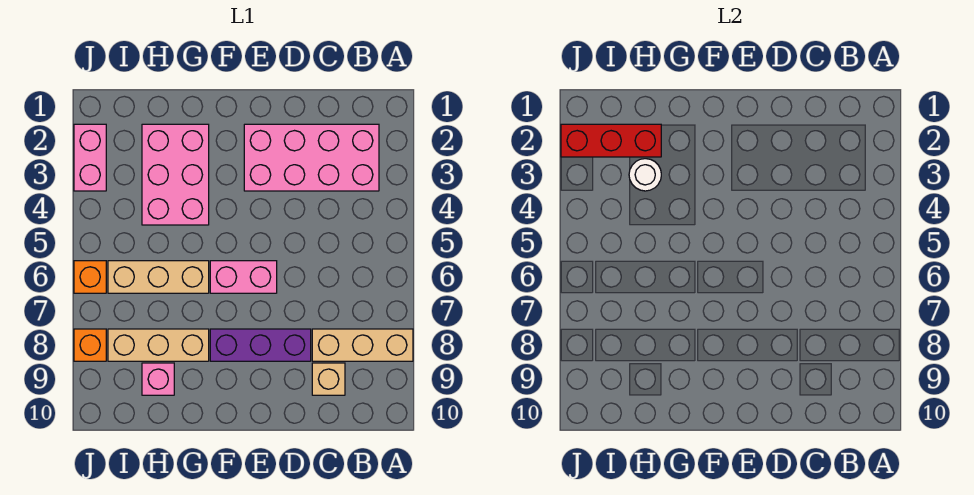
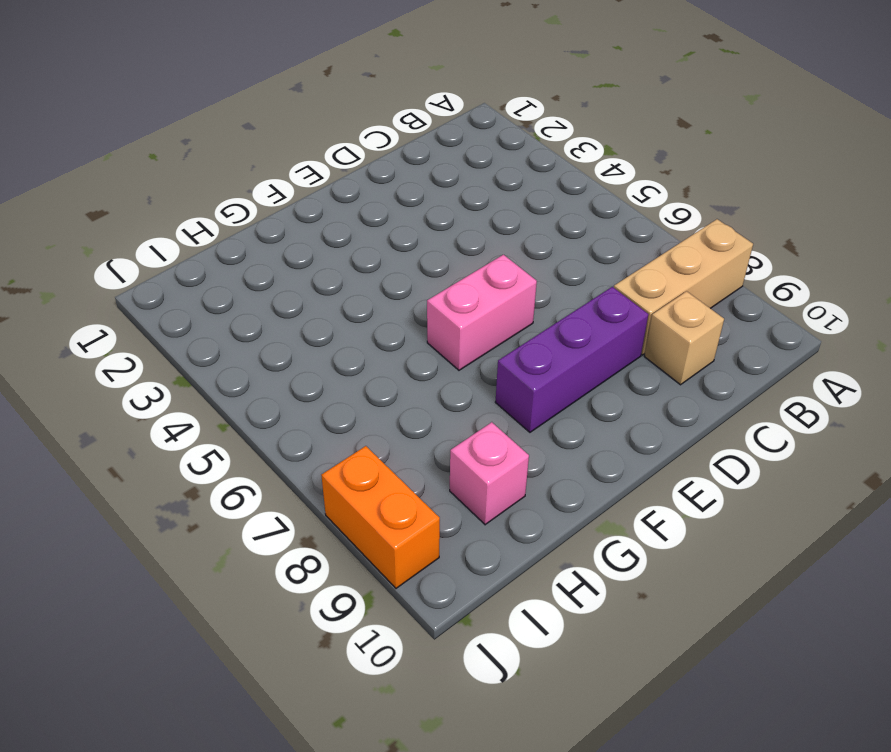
orange brick J8:J9 level 1 -> orange brick J8 level 1
none -> pink brick B2:E3 level 1
none -> pink brick G2:H4 level 1
none -> tan brick G6:I6 level 1

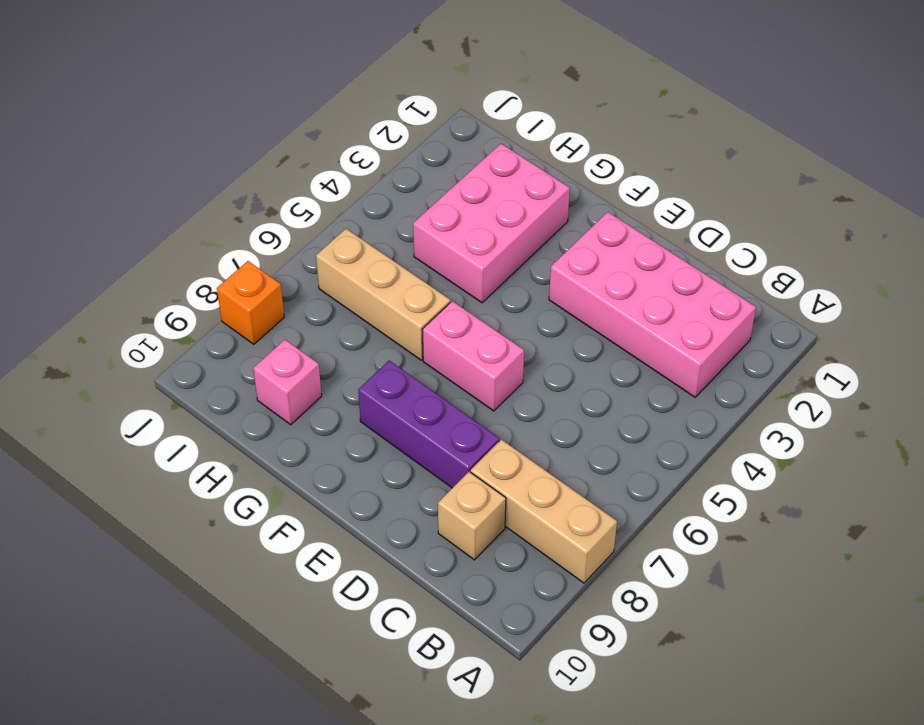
none -> tan brick G8:I8 level 1
none -> pink brick J2:J3 level 1
none -> orange brick J6 level 1

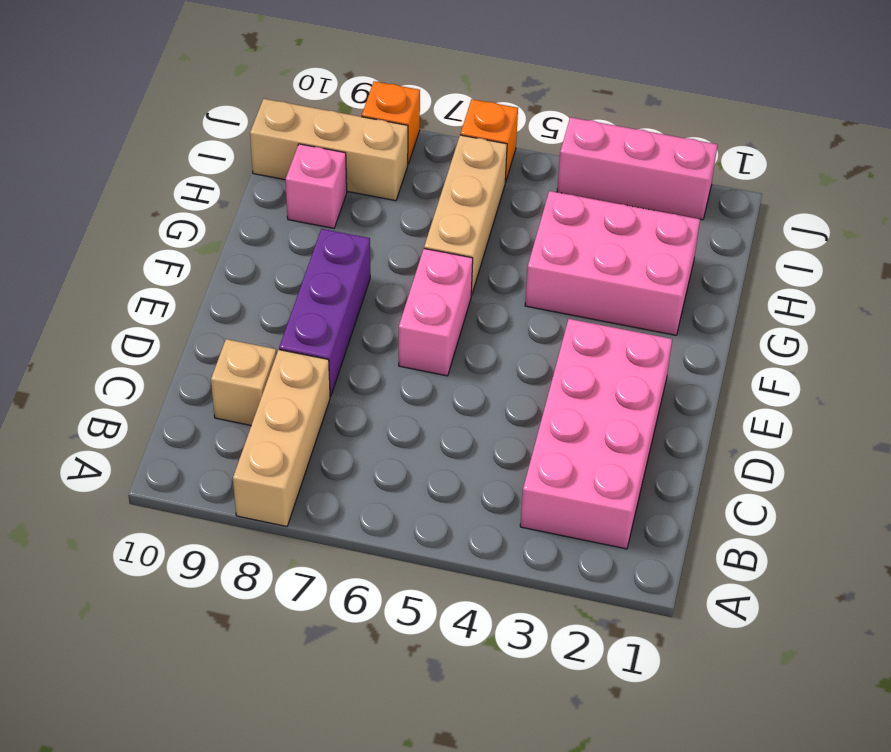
tan brick I8:I10 level 1 -> tan brick G8:I8 level 1
pink brick J2:J4 level 1 -> pink brick J2:J3 level 1
none -> red brick H2:J2 level 2
none -> white round brick H3 level 2

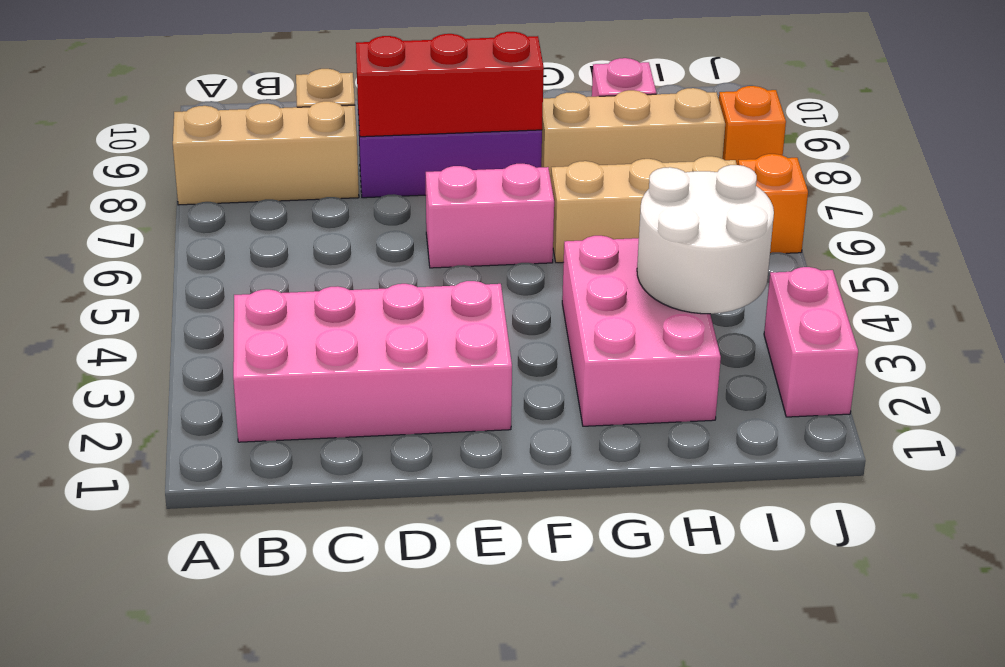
red brick D8:F8 level 2 -> red brick H2:J2 level 2
white round brick H3:I4 level 2 -> white round brick H3 level 2

